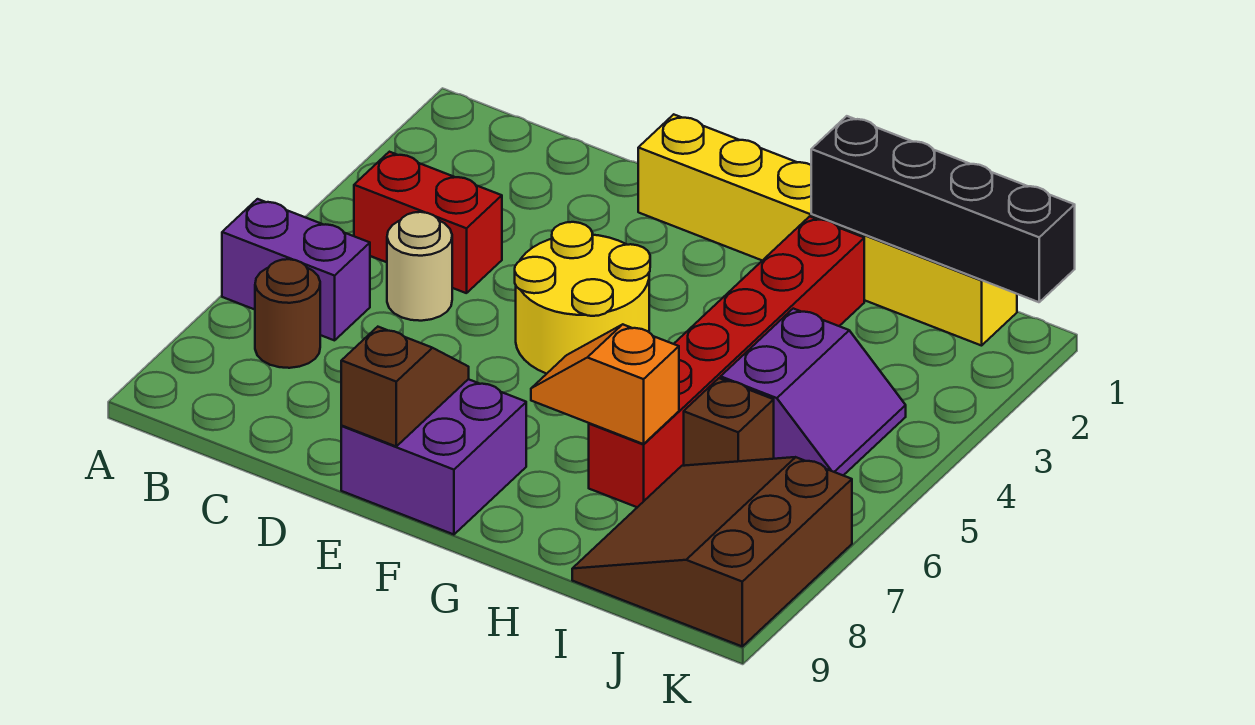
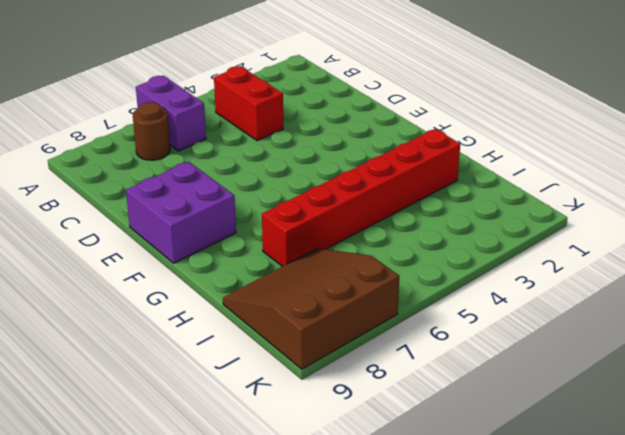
none -> tan round brick C5 level 1
none -> yellow brick E1:J1 level 1
none -> yellow round brick E4:F5 level 1

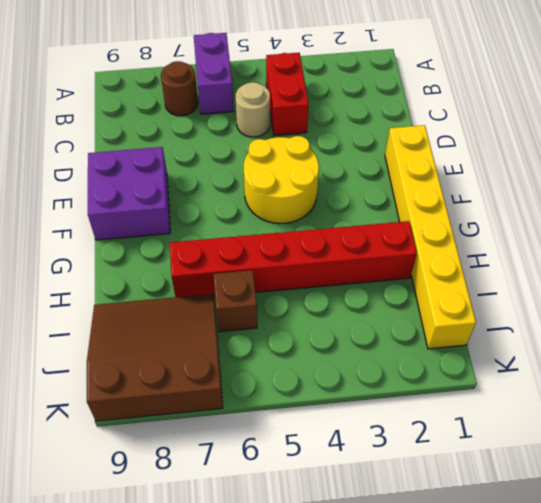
none -> purple slope I4:J5 level 1 top I
none -> brown slope E8:E9 level 2 top 9
none -> orange slope G7:H7 level 2 top H

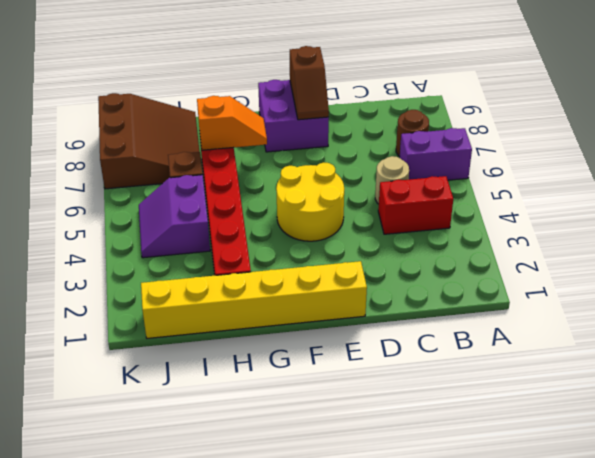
none -> black brick H1:K1 level 2

